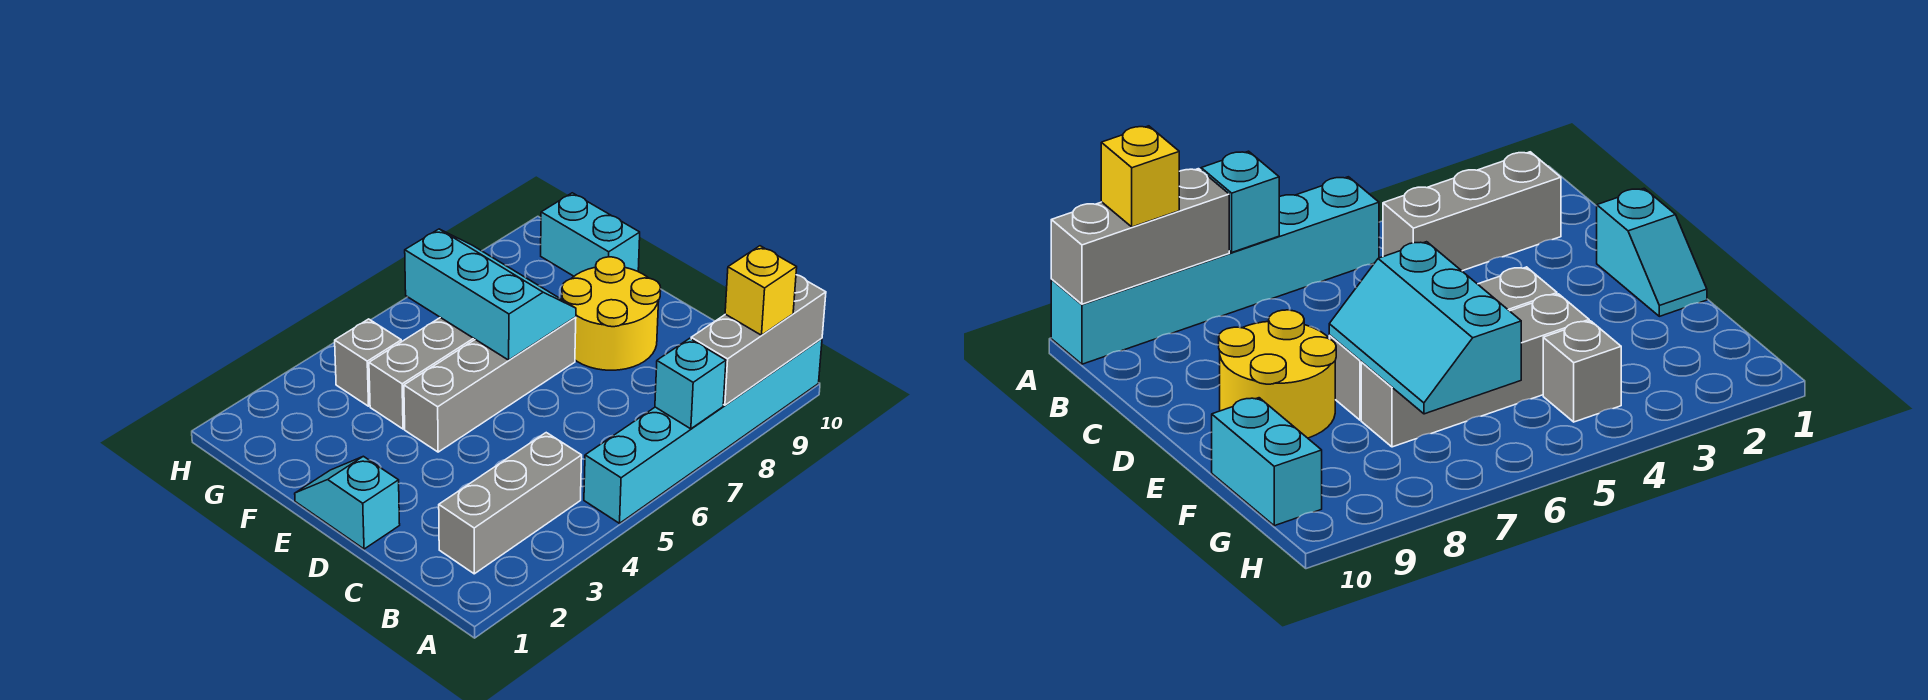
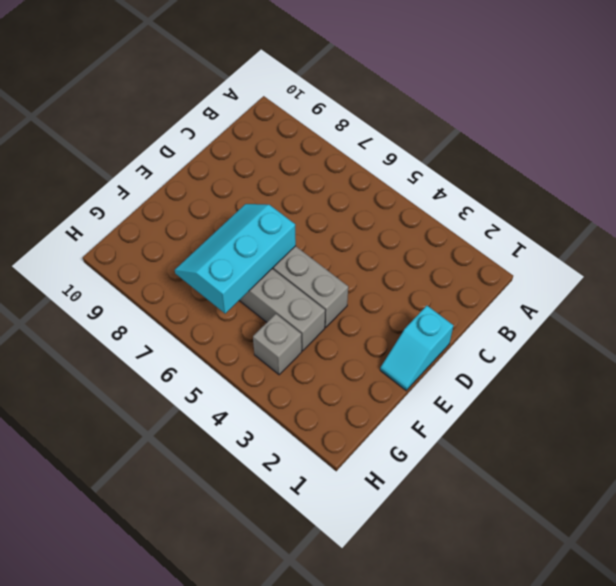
none -> cyan brick A5:A10 level 1
none -> grey brick B2:B4 level 1
none -> yellow round brick D8:E9 level 1

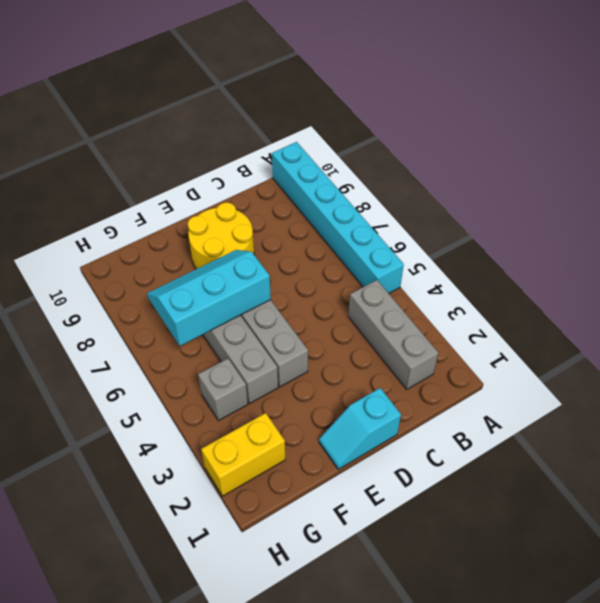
yellow brick G2:H2 level 1 -> none
none -> cyan brick F10:G10 level 1
none -> cyan brick A7 level 2
none -> grey brick A8:A10 level 2

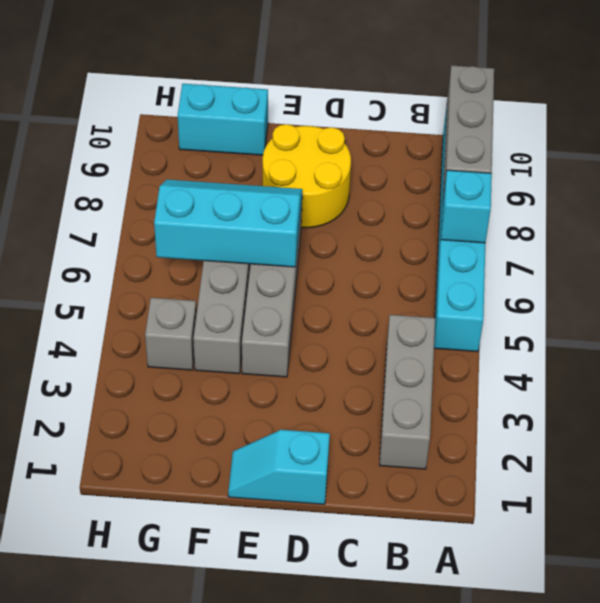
none -> yellow brick A9 level 3

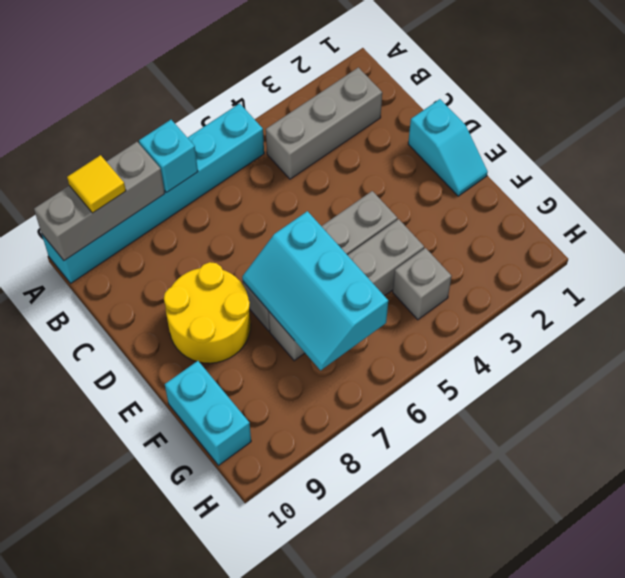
yellow tile A9 level 3 -> yellow brick A9 level 3

